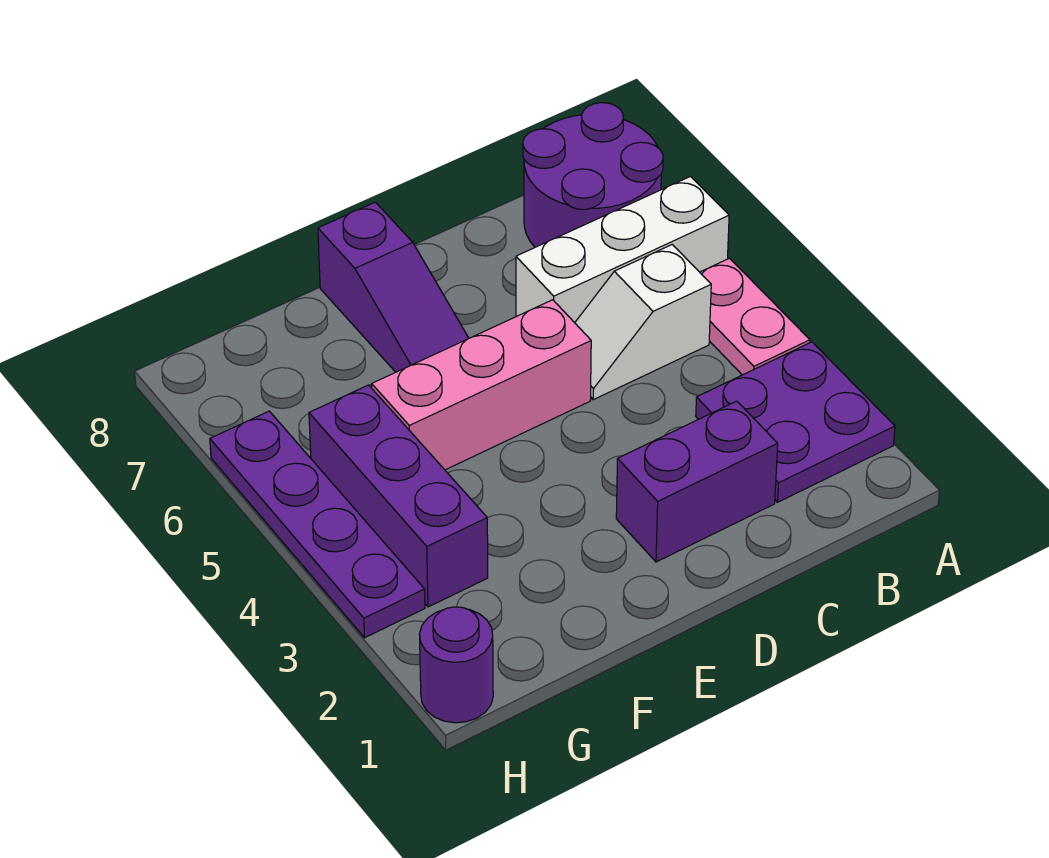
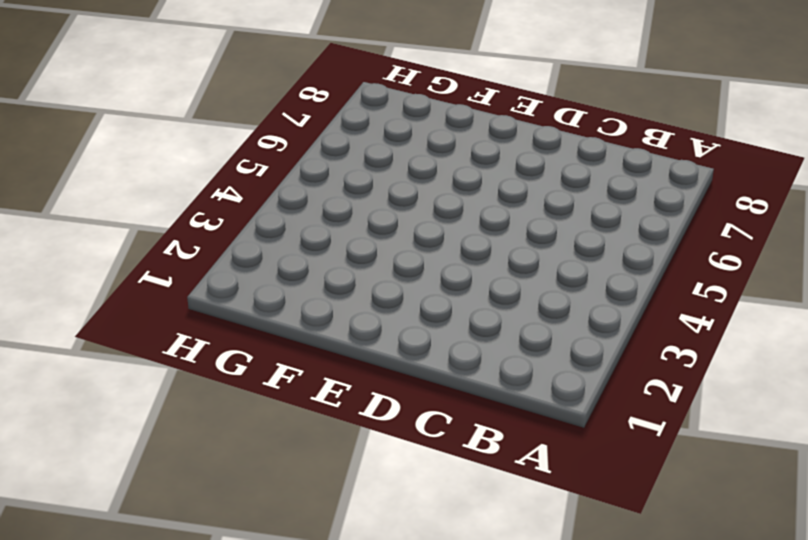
none -> purple plate A2:B3 level 1
none -> pink plate A4:A5 level 1

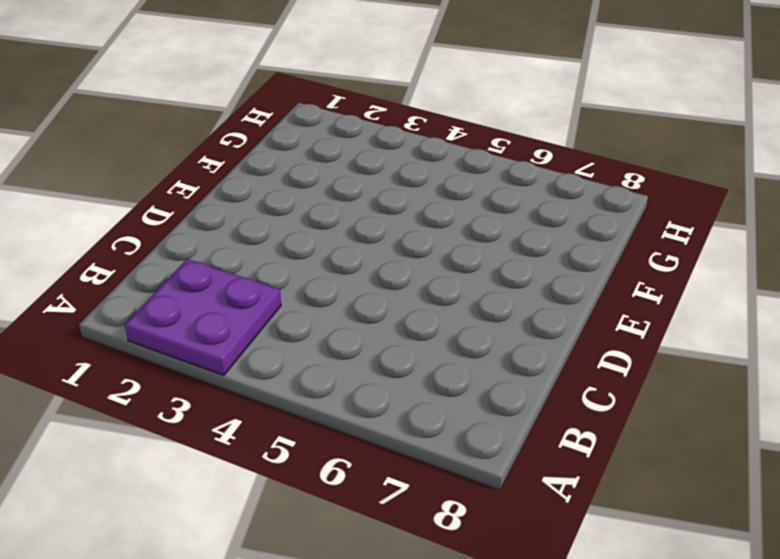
none -> pink plate A4:A5 level 1
none -> white brick A6:C6 level 1

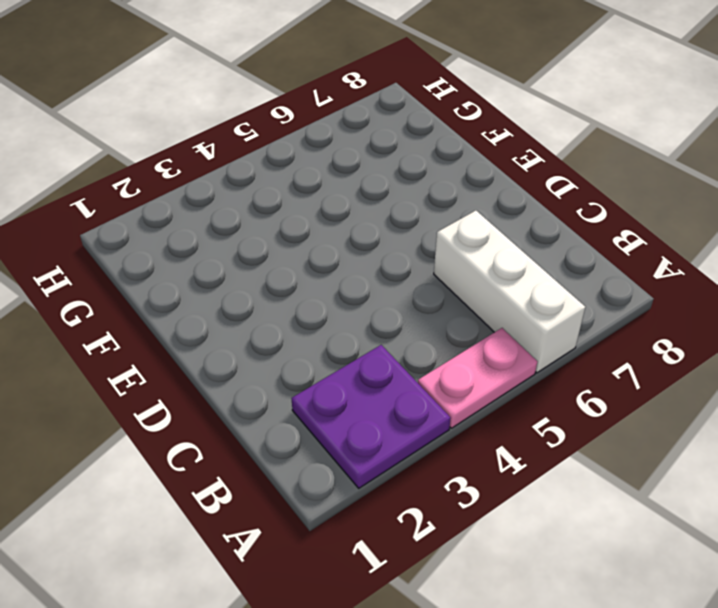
none -> purple round brick A7:B8 level 1
none -> white slope B5:C5 level 1 top B

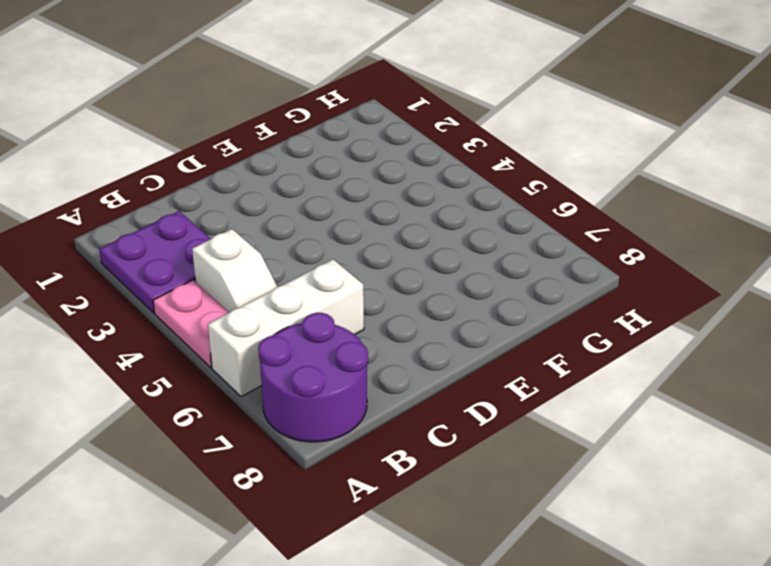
white slope B4:B5 level 1 top 4 -> white slope B5:C5 level 1 top B
none -> purple brick C2:D2 level 1
none -> pink brick D5:F5 level 1

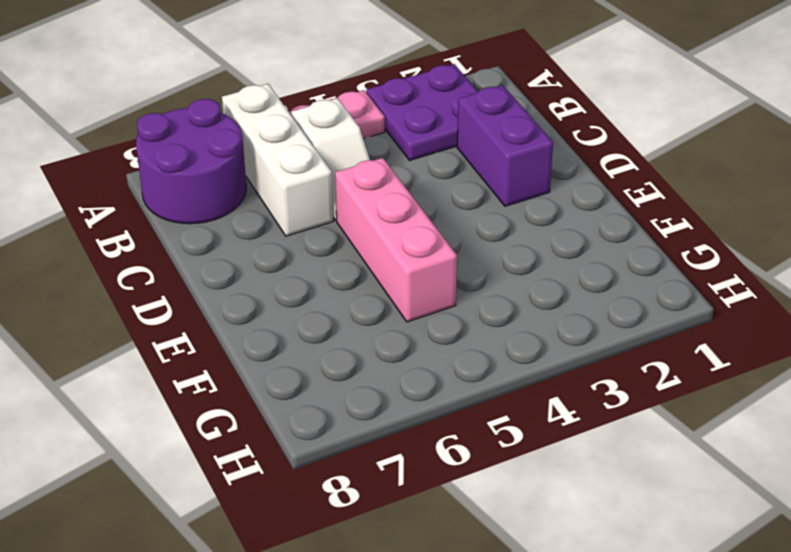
none -> purple slope E6:E8 level 1 top 8
none -> purple brick G3:G5 level 1

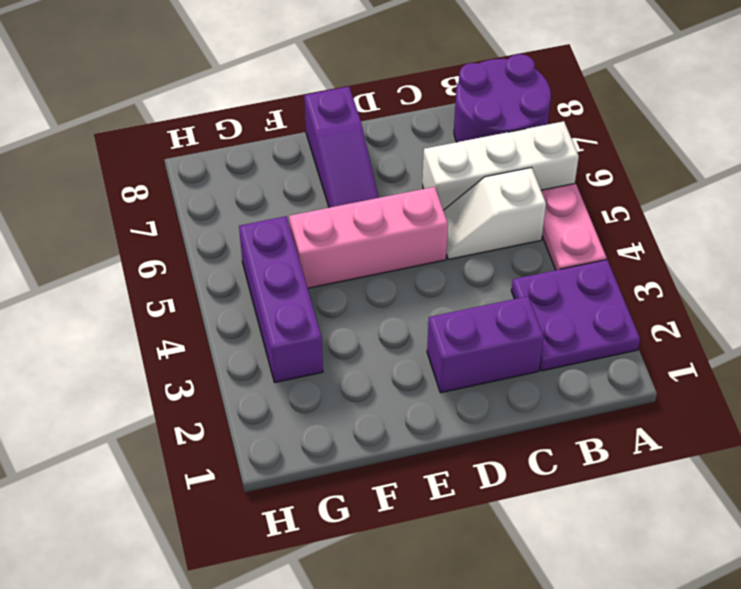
none -> purple round brick H1 level 1
none -> purple plate H3:H6 level 1

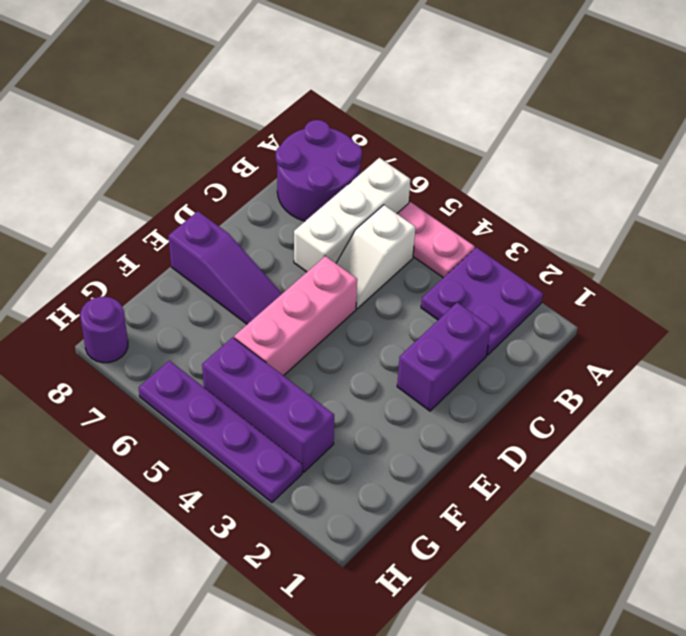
purple round brick H8 level 1 -> purple round brick H1 level 1

